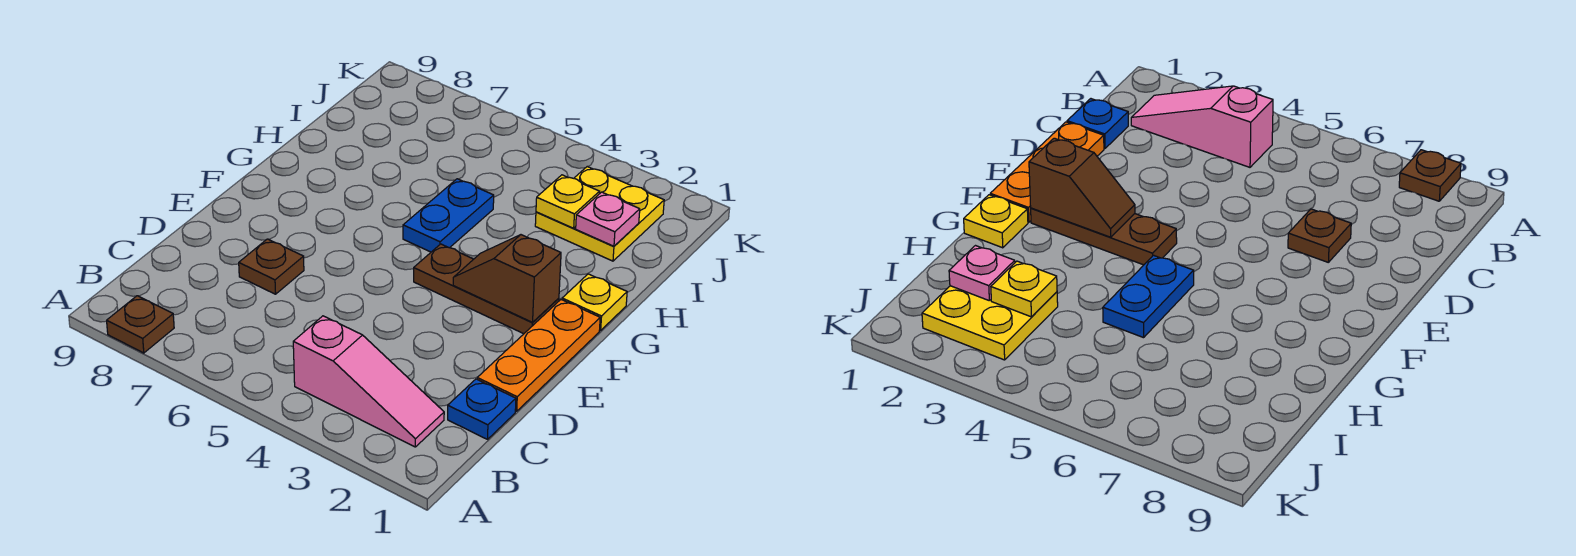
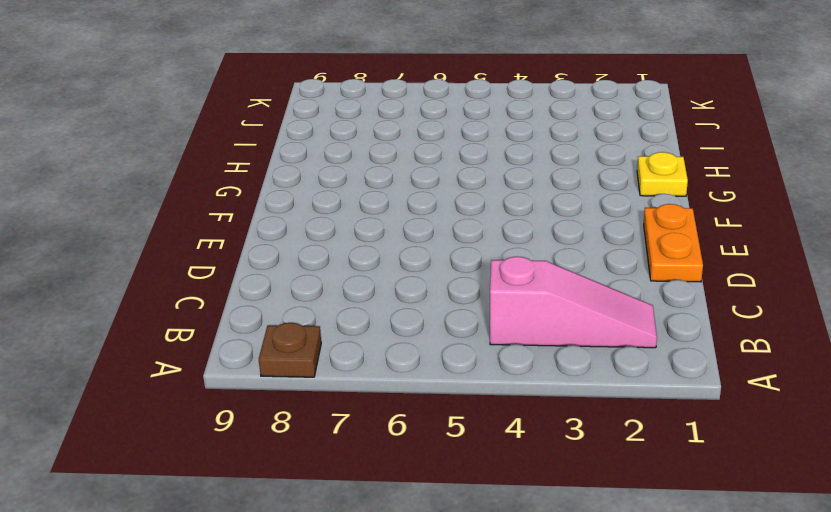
orange plate D1:E1 level 1 -> orange plate D1:F1 level 1
none -> blue plate C1 level 1
none -> brown plate D7 level 1
none -> brown plate F2:F4 level 1

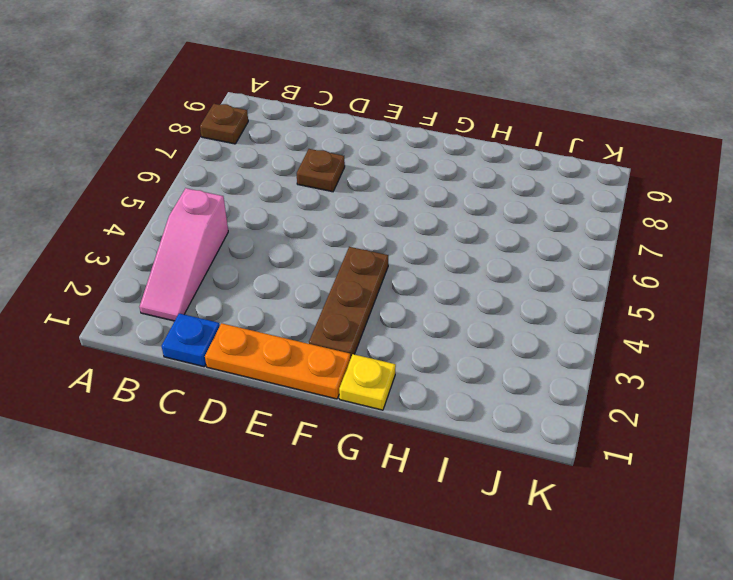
none -> blue plate G5:H5 level 1
none -> yellow plate I2:J3 level 1
none -> brown slope F2:F3 level 2 top 2

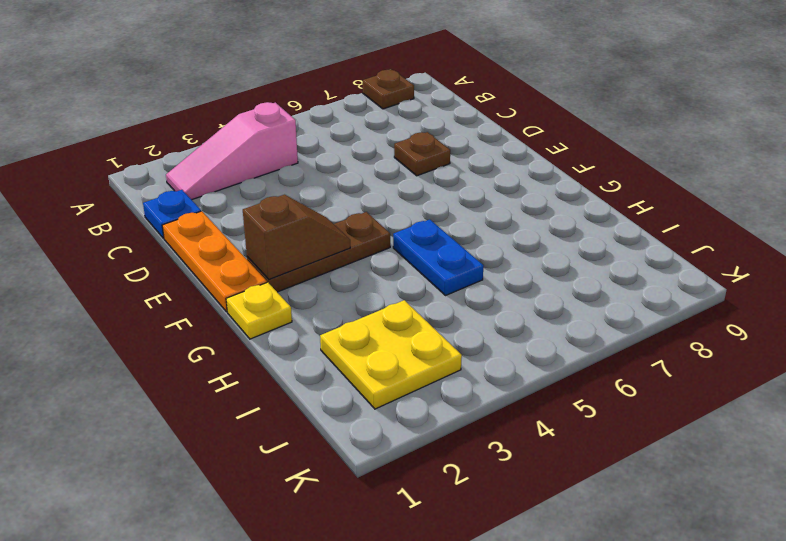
none -> pink plate I2 level 2
none -> yellow plate I3 level 2

